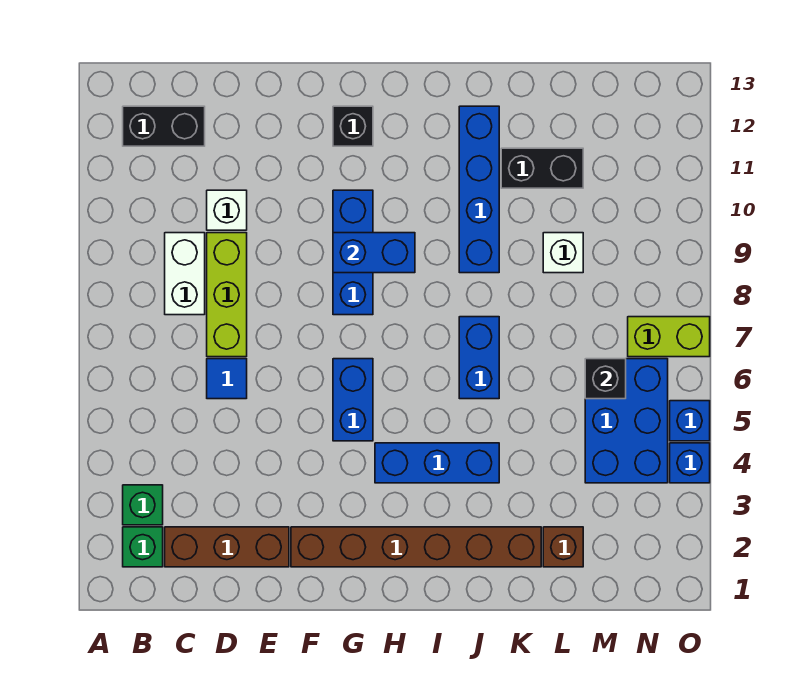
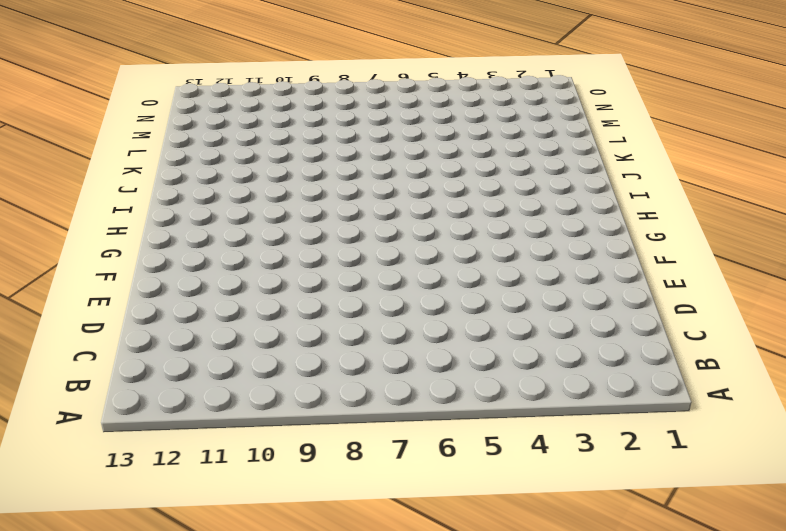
none -> green brick B2 level 1
none -> green brick B3 level 1
none -> black brick B12:C12 level 1

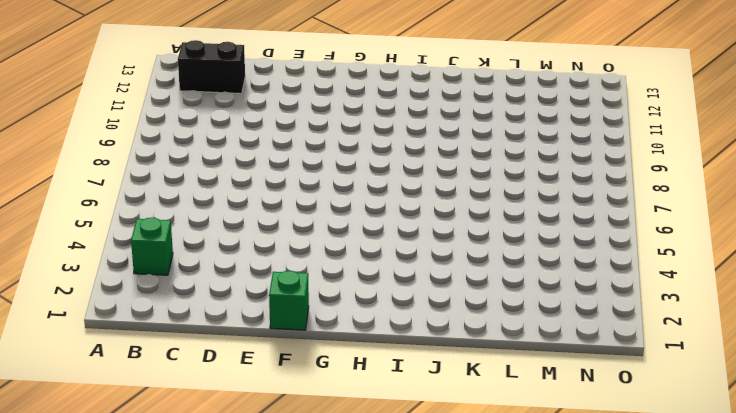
green brick F1 level 1 -> green brick B2 level 1
none -> brown brick C2:E2 level 1
none -> white brick C8:C9 level 1
none -> blue tile D6 level 1

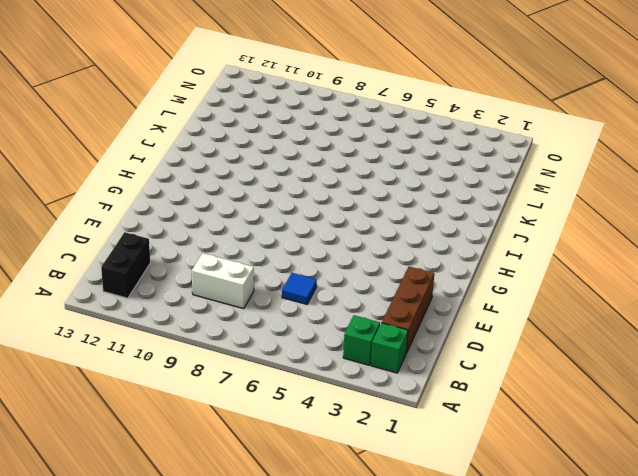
none -> lime brick D7:D9 level 1
none -> white brick D10 level 1
none -> brown brick F2:K2 level 1

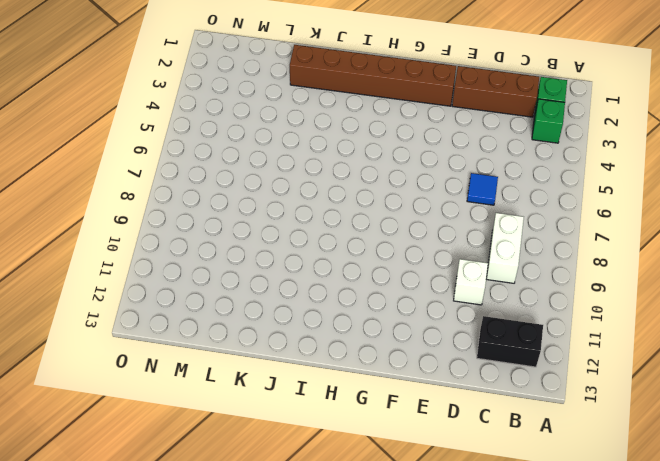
none -> lime brick D7:D9 level 1
none -> blue brick G5:G6 level 1
none -> blue brick G8:G10 level 1

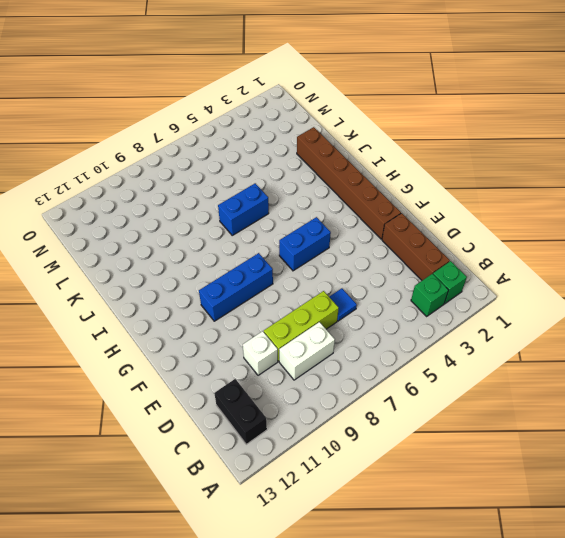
none -> black brick G12 level 1
none -> blue brick H4:J4 level 1
none -> blue brick J9:J12 level 1

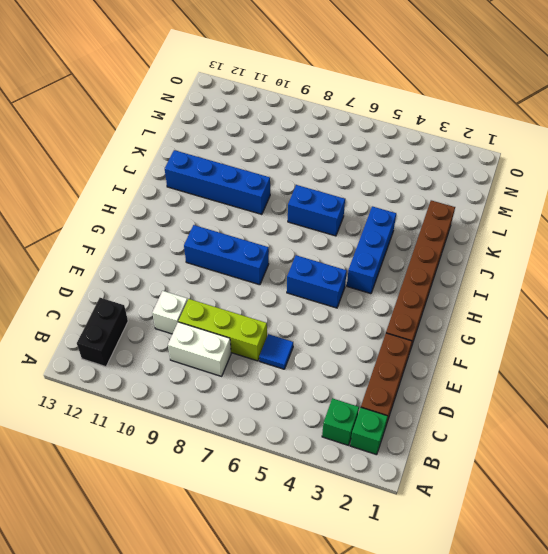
none -> black brick G12 level 1
none -> black brick K11:L11 level 1
none -> brown brick L2 level 1

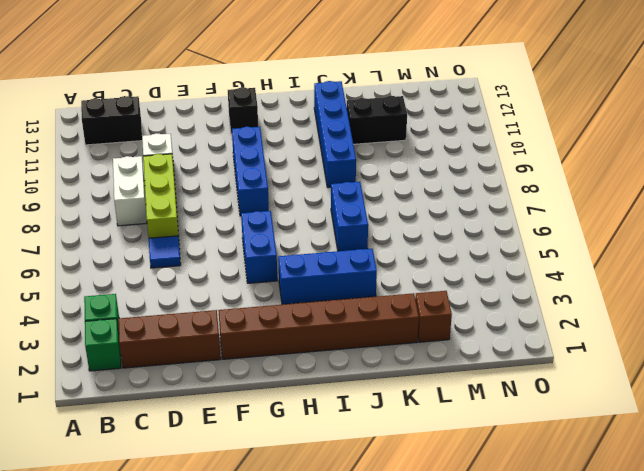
none -> white brick L9 level 1
none -> blue brick M4:N6 level 1
none -> lime brick N7:O7 level 1

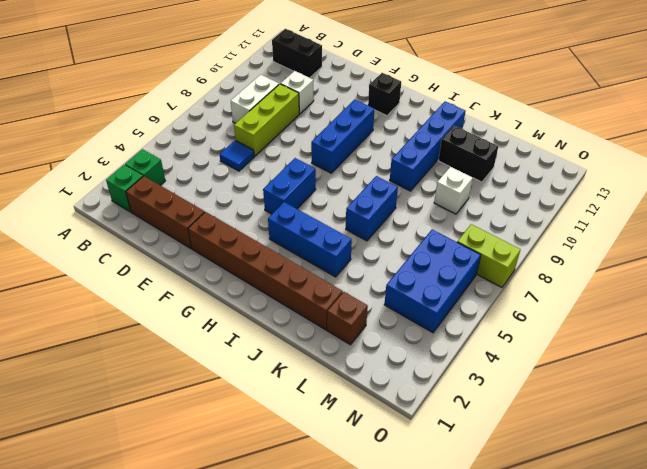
none -> blue brick O4 level 1
none -> blue brick O5 level 1
none -> blue brick G9:H9 level 2

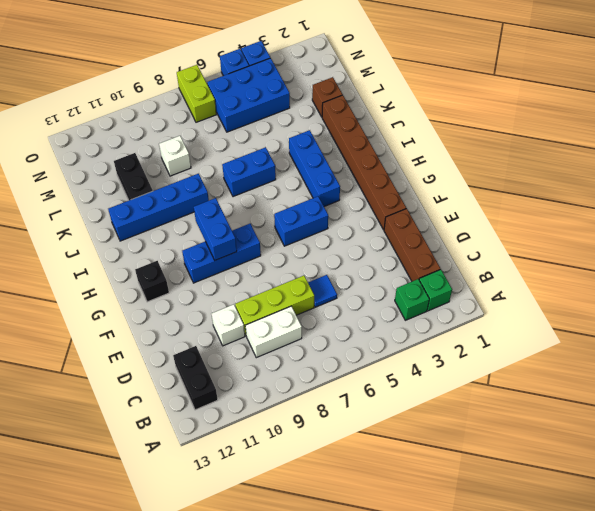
none -> black brick M6 level 2

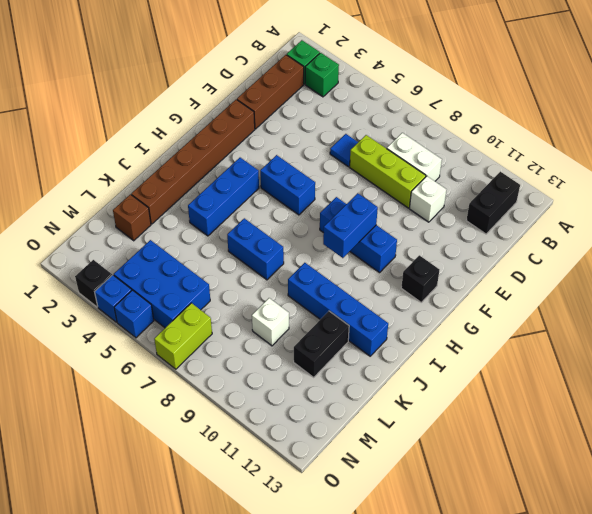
black brick O3 level 1 -> black brick M6 level 2

